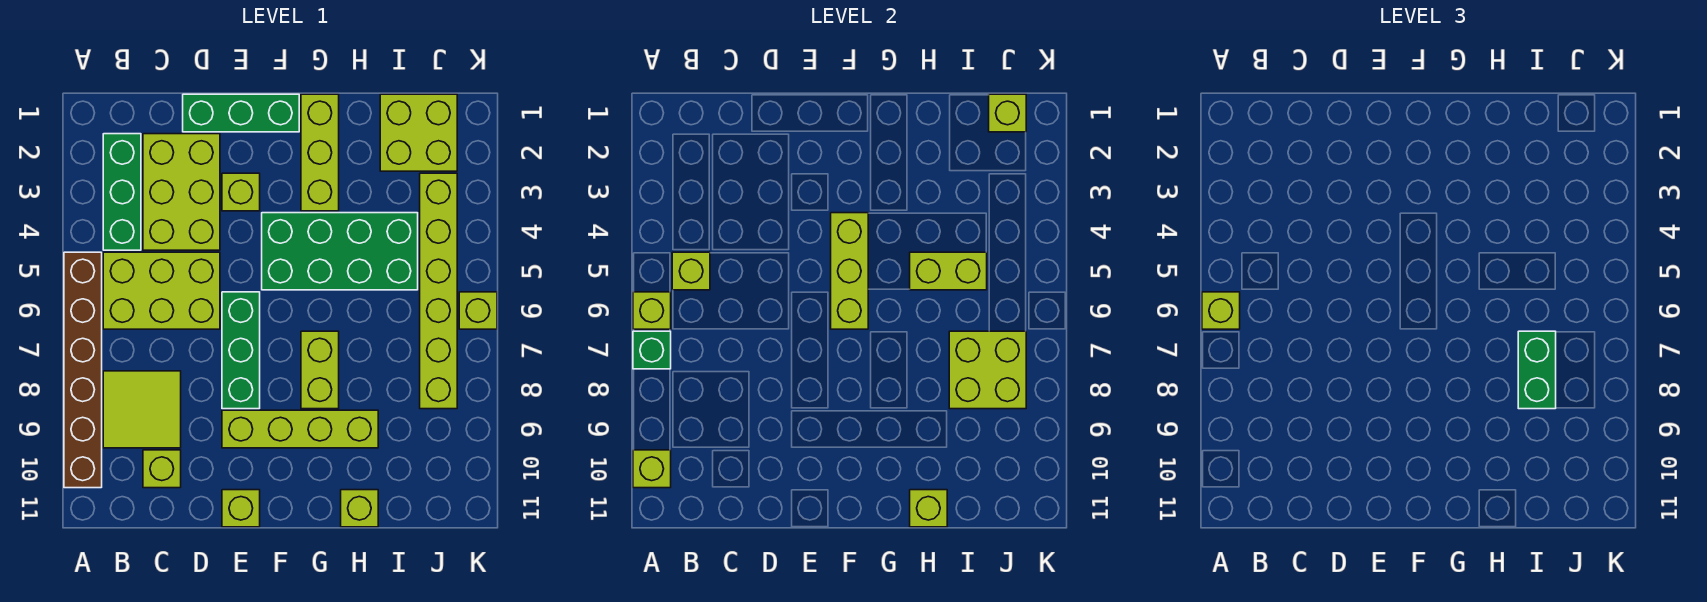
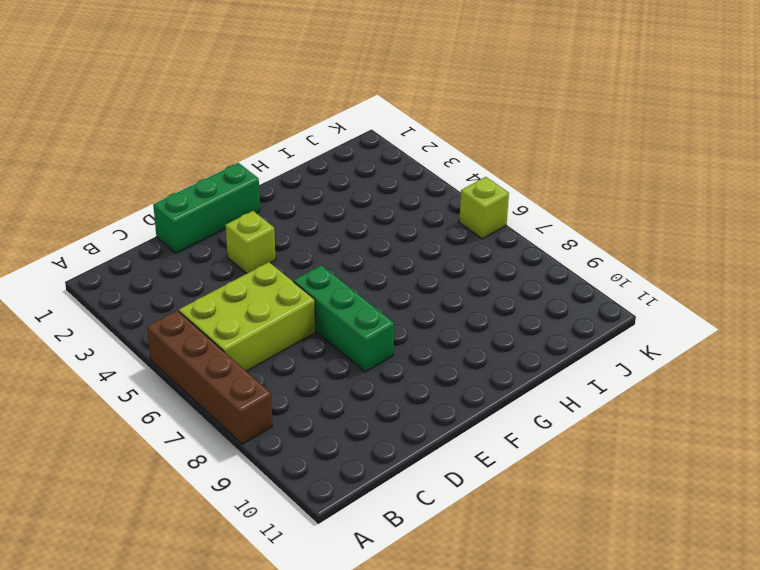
brown brick A5:A8 level 1 -> brown brick A5:A10 level 1
none -> green brick B2:B4 level 1
none -> lime tile B8:C9 level 1
none -> lime brick C2:D4 level 1

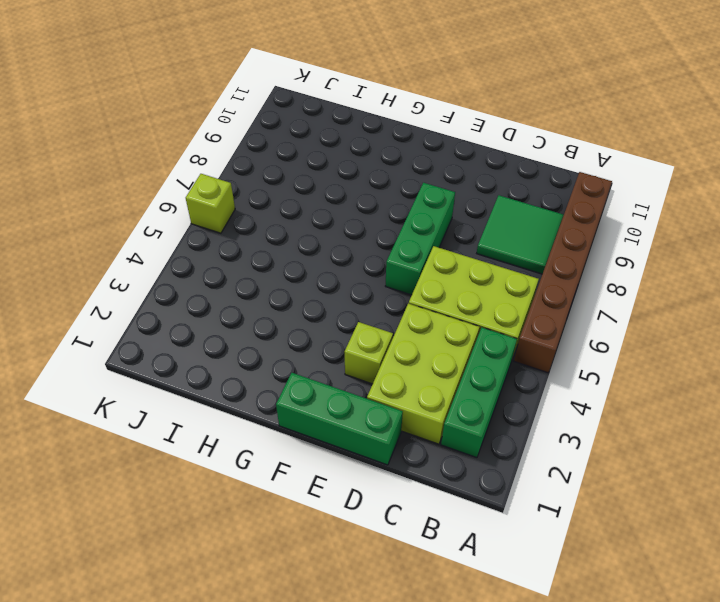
green tile B8:C9 level 1 -> lime tile B8:C9 level 1
none -> lime brick C10 level 1
none -> lime brick E9:H9 level 1
none -> lime brick E11 level 1

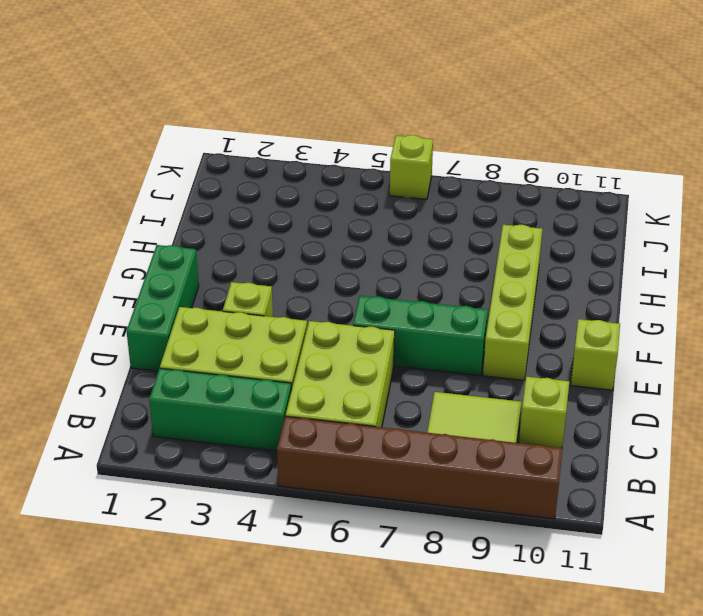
none -> green brick F4:I5 level 1
none -> lime brick G1:G3 level 1
none -> lime brick G7:G8 level 1

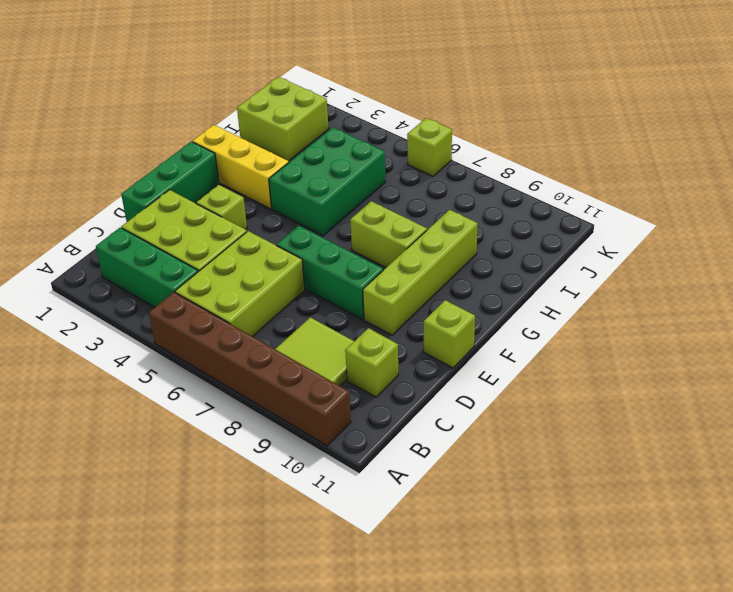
yellow brick G1:G3 level 1 -> lime brick G1:G3 level 1
green brick G4:I5 level 1 -> green brick F4:I5 level 1
none -> lime brick H11 level 1
none -> lime brick J3:J8 level 1
none -> lime brick A6 level 2

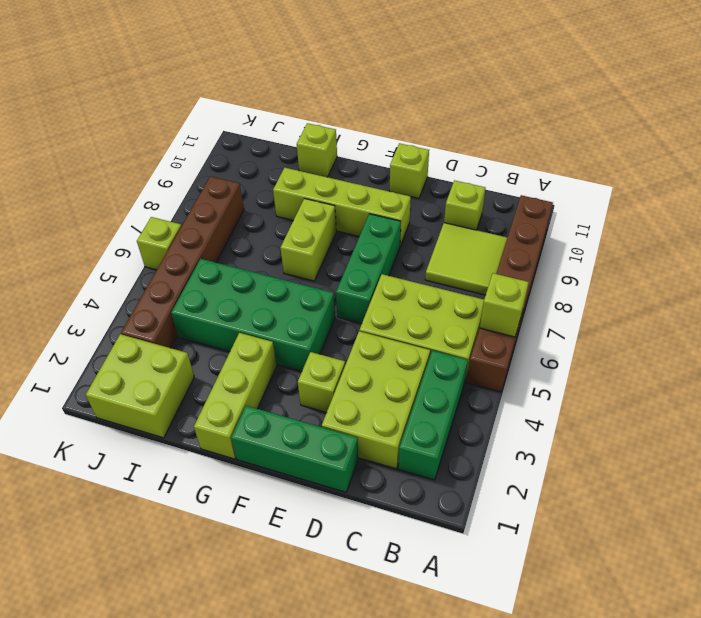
brown brick J3:J8 level 1 -> lime brick J3:J8 level 1
none -> green brick A7 level 2
none -> lime brick A10 level 2
none -> lime brick B5 level 2

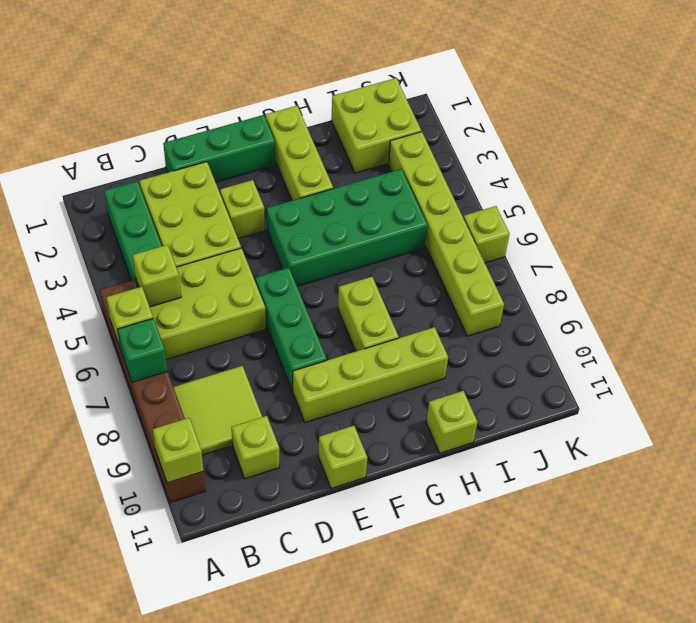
none -> lime brick F4:F6 level 2
none -> lime brick H5:I5 level 2
none -> lime brick H11 level 2

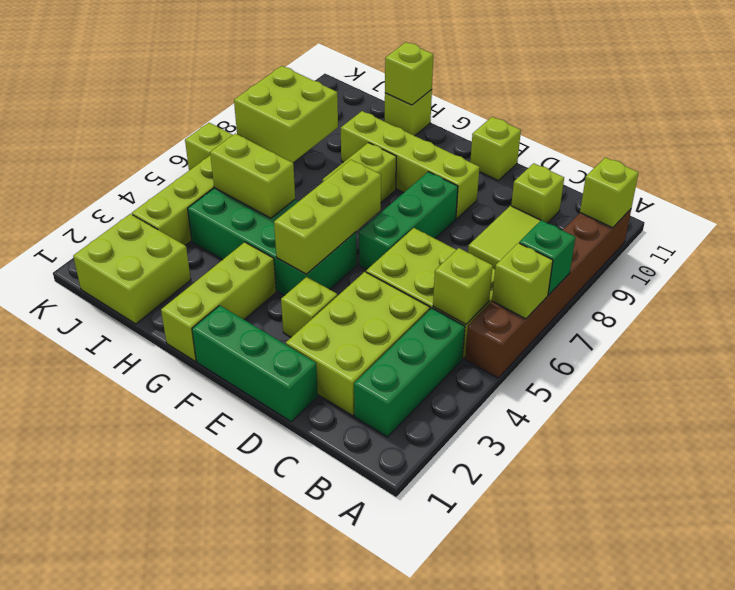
none -> lime brick J1 level 2
none -> lime brick A6 level 3
none -> green brick I7:I8 level 3

